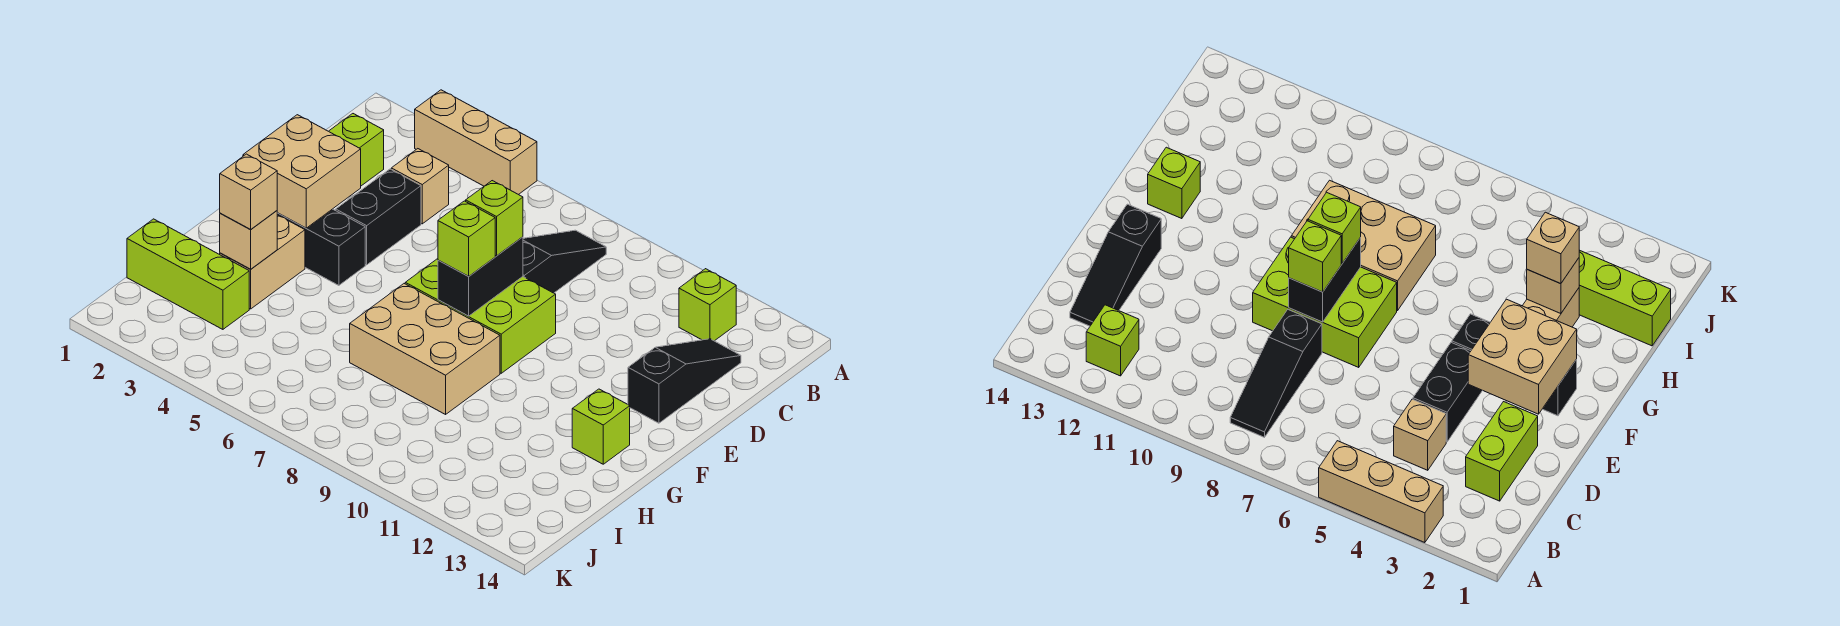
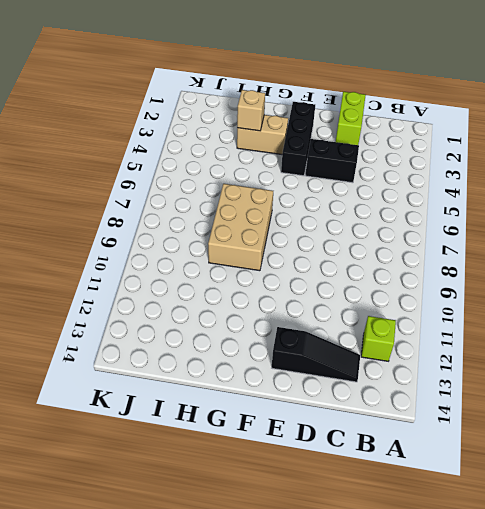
lime brick D1:D2 level 1 -> lime brick C2:D2 level 1
none -> tan brick A3:A5 level 1
none -> black slope B8:D8 level 1 top D
none -> tan brick C4 level 1

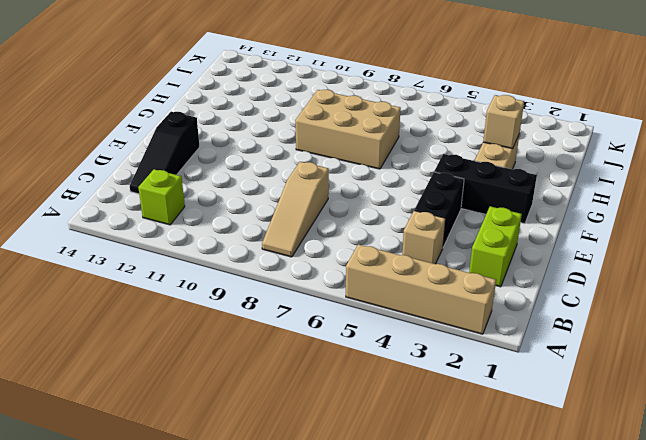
tan brick A2:A5 level 1 -> tan brick A3:A5 level 1
tan slope B8:D8 level 1 top D -> black slope B8:D8 level 1 top D
none -> lime brick E7:F9 level 1
none -> lime brick G13 level 1
none -> lime brick I1:I3 level 1

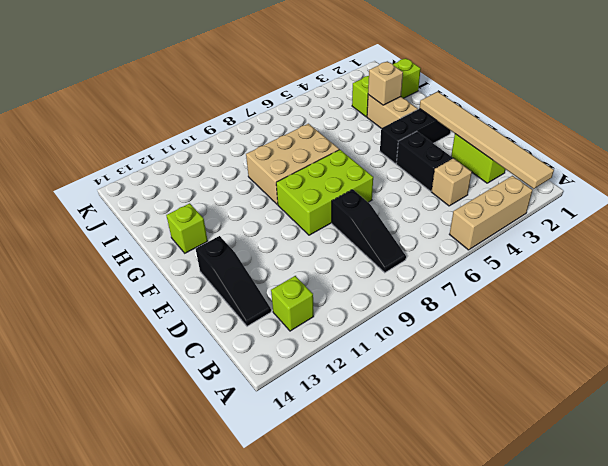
tan tile A2:F2 level 2 -> tan brick E2:F3 level 2
none -> black brick E8:F8 level 2
none -> lime brick E8 level 3
none -> lime brick F8 level 3

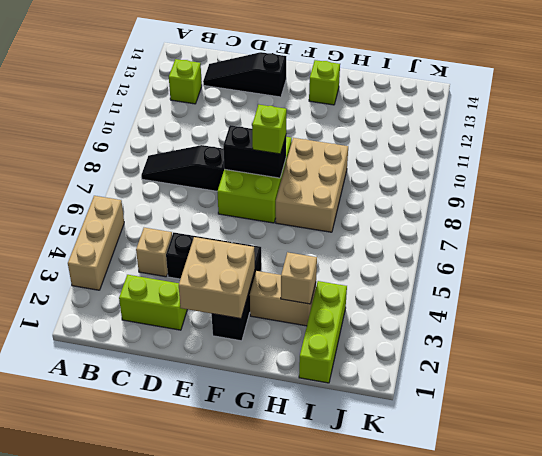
none -> lime brick E8 level 3
none -> tan brick H3 level 3

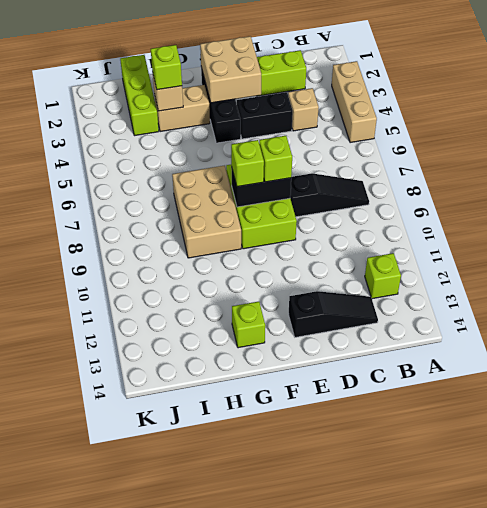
lime brick H3 level 3 -> tan brick H3 level 3

